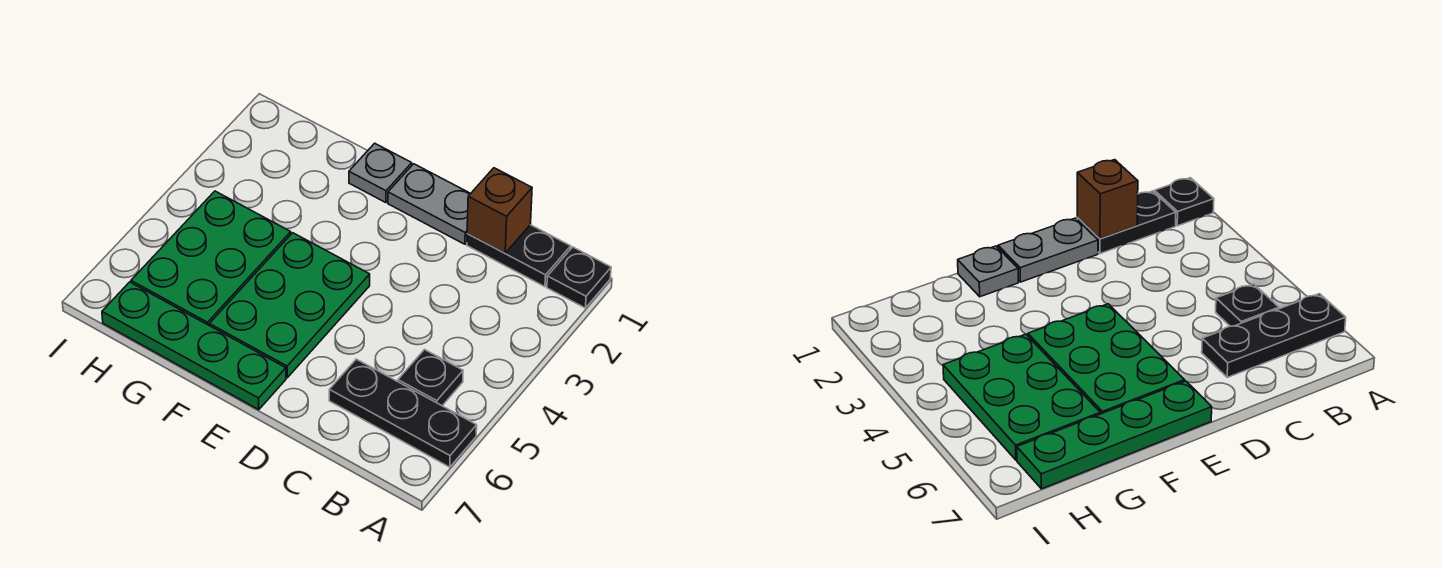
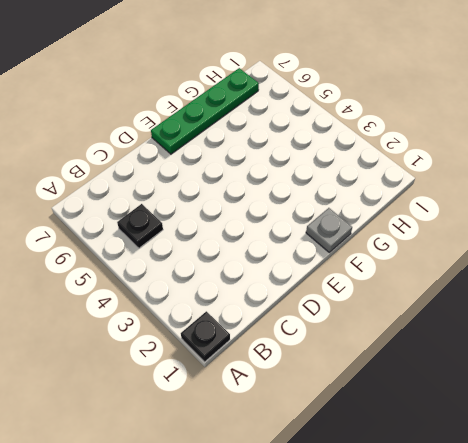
none -> black plate A6:C6 level 1
none -> black plate B1:C1 level 1

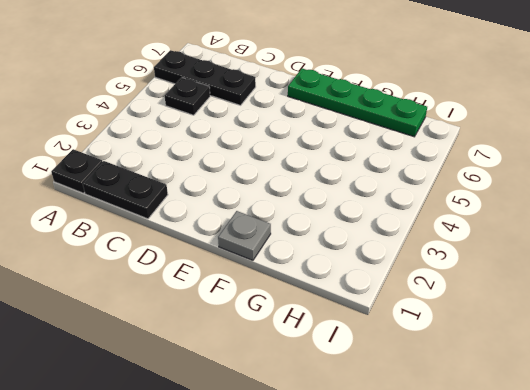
none -> grey plate D1:E1 level 1
none -> green plate E4:F6 level 1

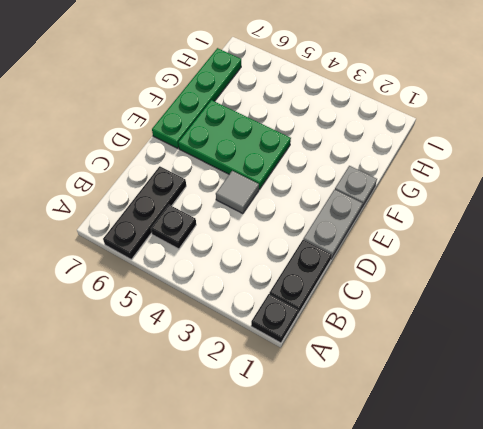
grey tile D4 level 1 -> none
none -> green plate G4:H6 level 1
none -> brown brick C1 level 2

